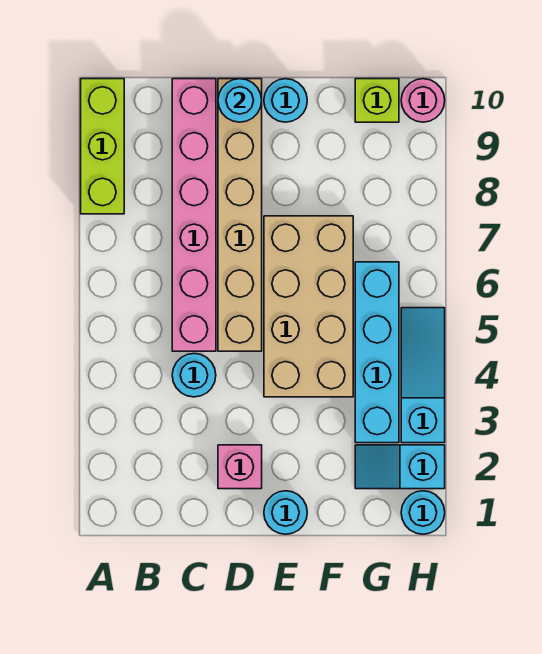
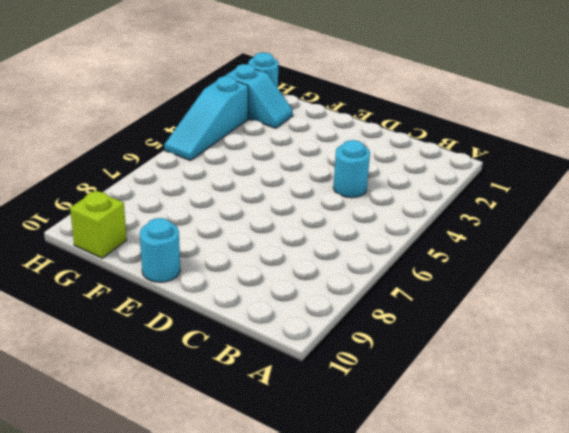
none -> lime brick A8:A10 level 1
none -> pink brick C5:C10 level 1
none -> pink brick D2 level 1

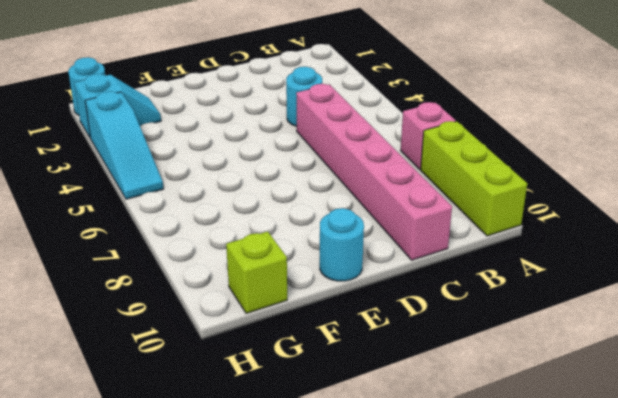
pink brick A7 level 1 -> pink brick D2 level 1
none -> tan brick D5:D10 level 1
none -> cyan round brick E1 level 1
none -> tan brick E4:F7 level 1

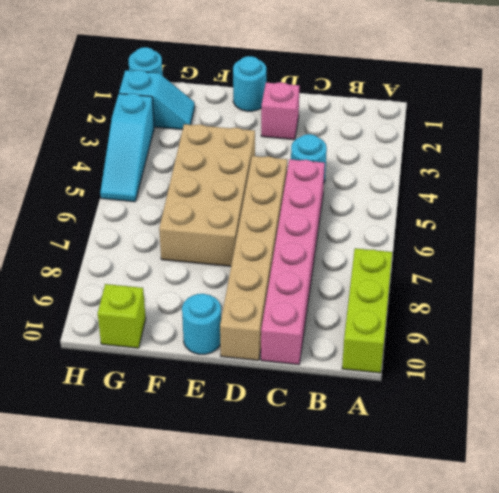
none -> cyan brick G3:G6 level 1
none -> pink round brick H10 level 1
none -> cyan round brick D10 level 2

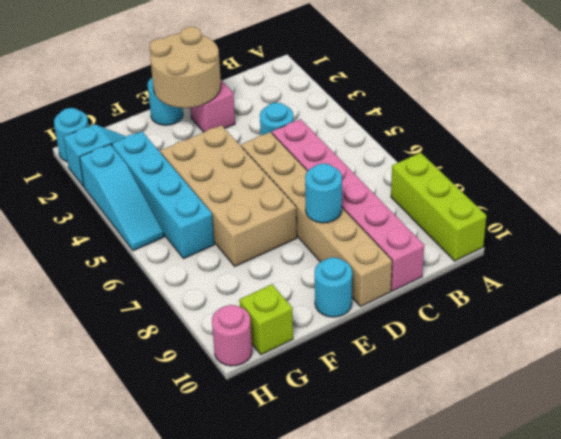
tan round brick D1:E2 level 2 -> none
cyan round brick D8 level 2 -> cyan round brick D10 level 2

